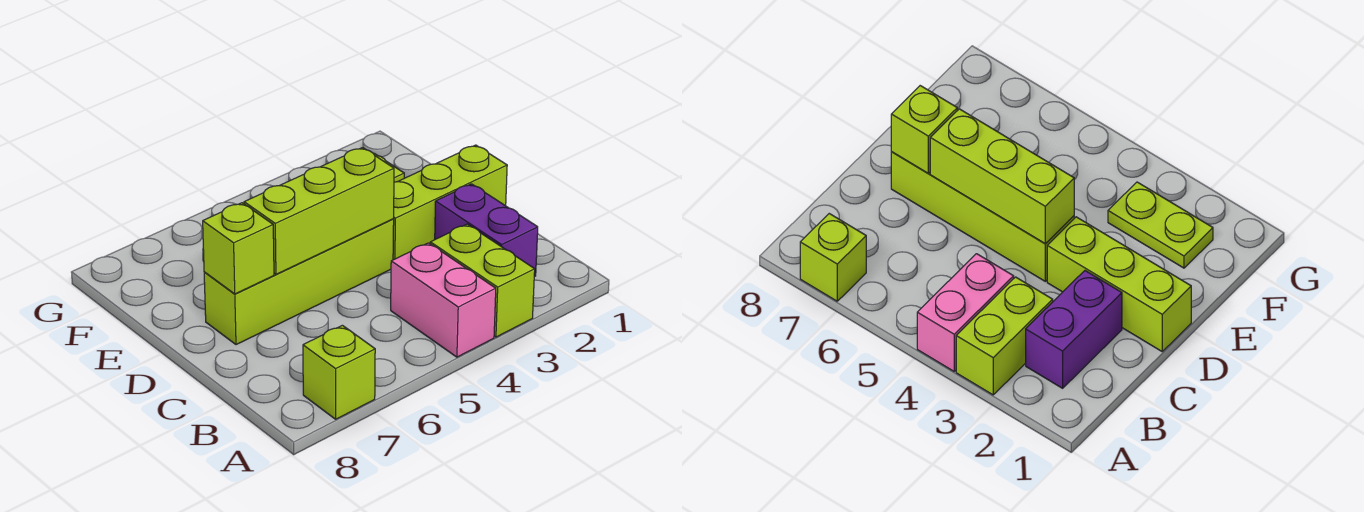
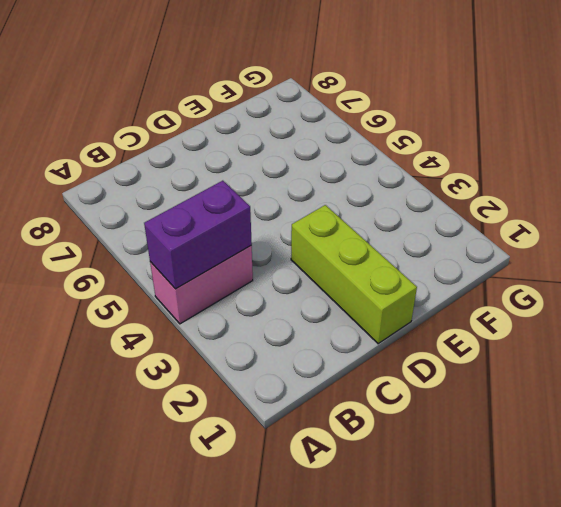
purple brick A4:B4 level 2 -> purple brick B2:C2 level 1
none -> lime brick A3:B3 level 1
none -> lime brick A7 level 1

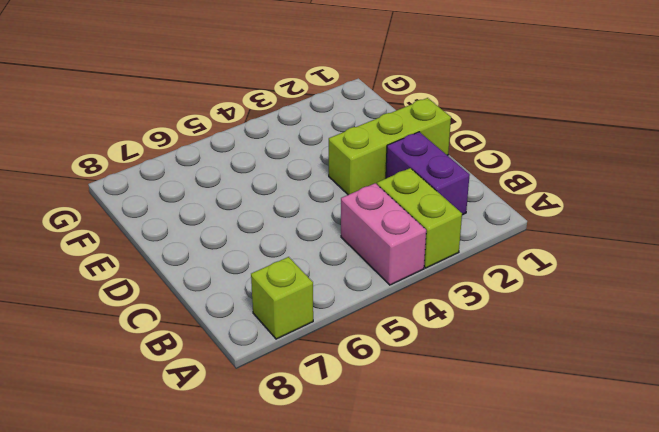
none -> lime brick D4:D7 level 1
none -> lime plate F2:F3 level 1

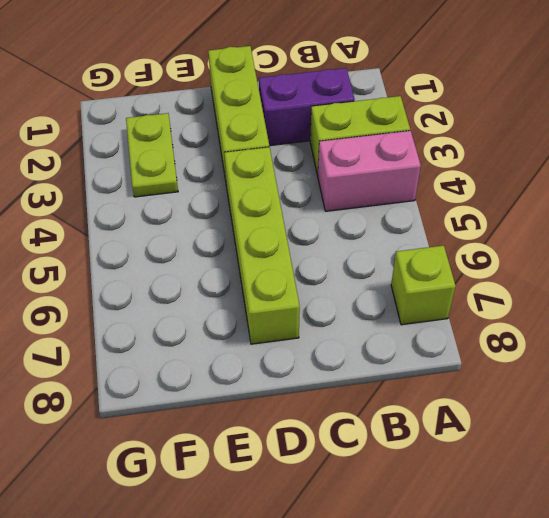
none -> lime brick D4:D6 level 2
none -> lime brick D7 level 2

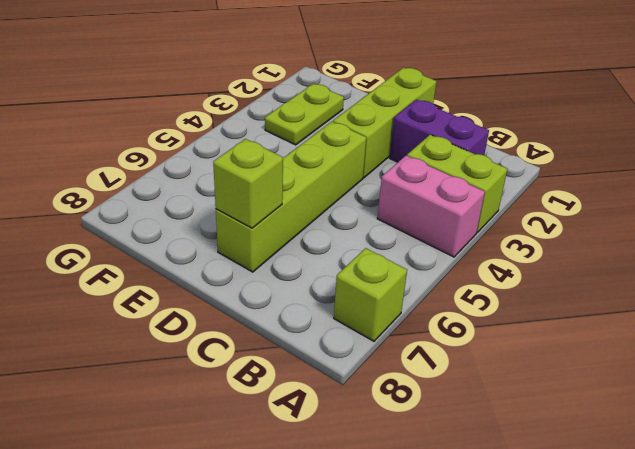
none -> lime brick D4:D6 level 2

